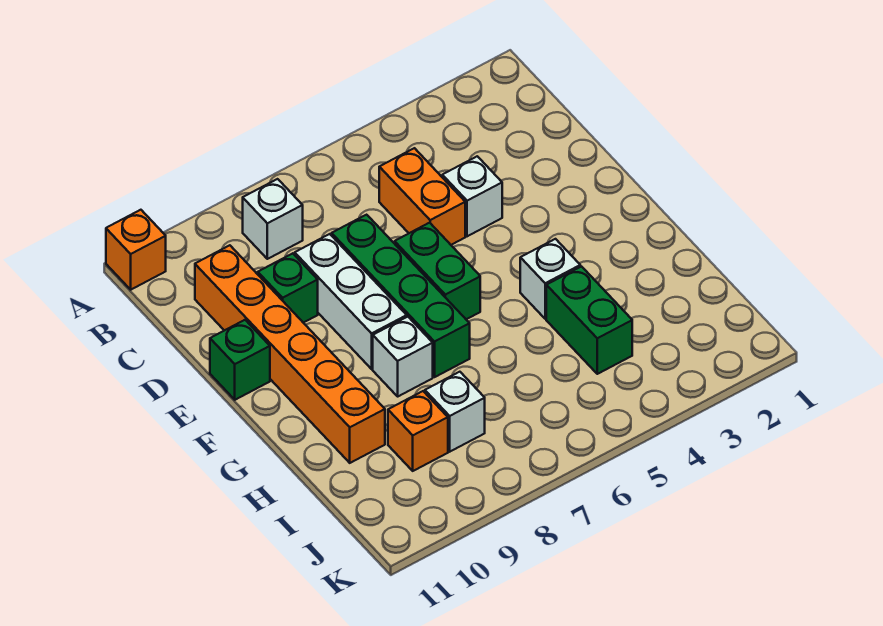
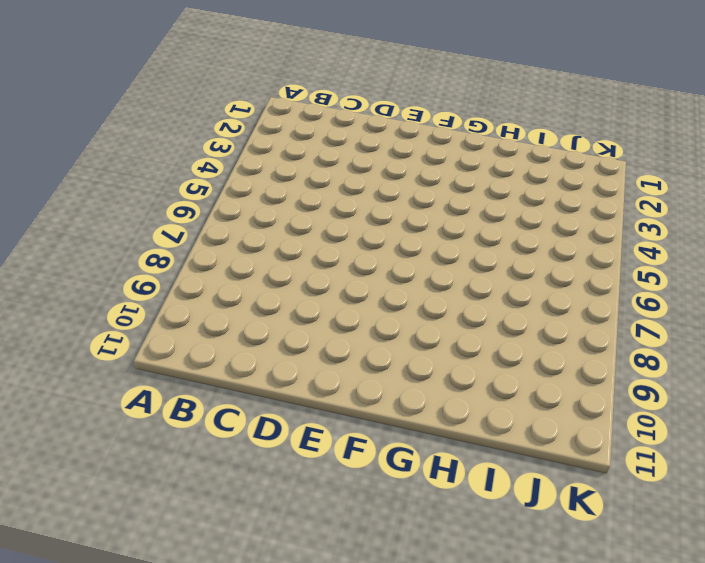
none -> orange brick A11 level 1
none -> white brick B8 level 1
none -> orange brick C5:D5 level 1

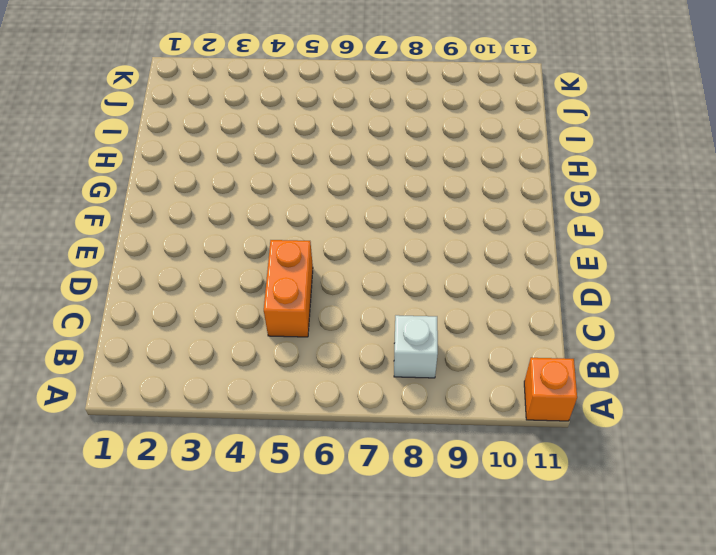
none -> orange brick C10:H10 level 1
none -> white brick D4 level 1
none -> green brick D7:G7 level 1

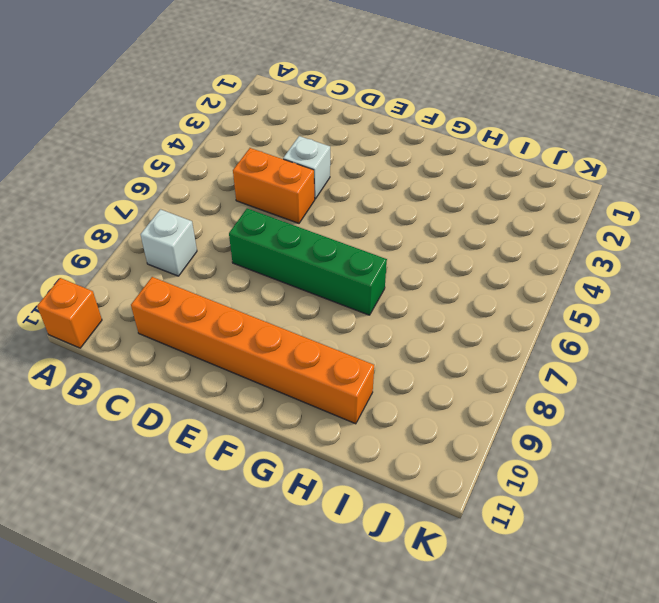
none -> white brick D8:F8 level 1
none -> green brick D9 level 1
none -> green brick E6:F6 level 1

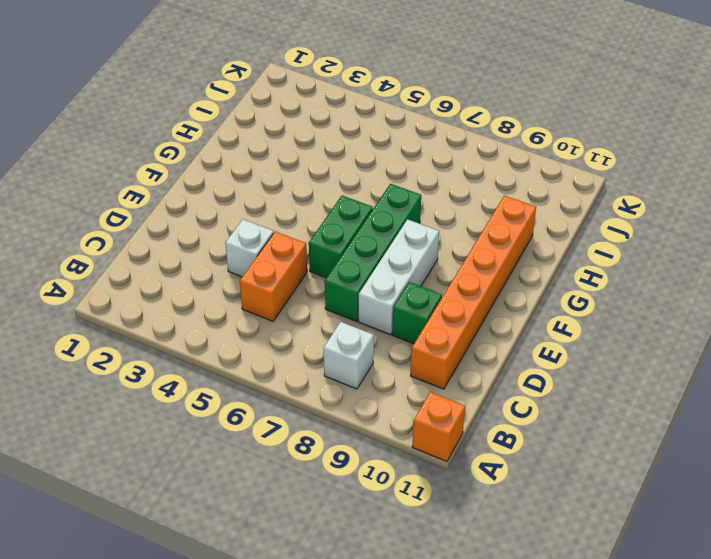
none -> green brick E11 level 1
none -> white brick G4 level 1
none -> white brick G8 level 1

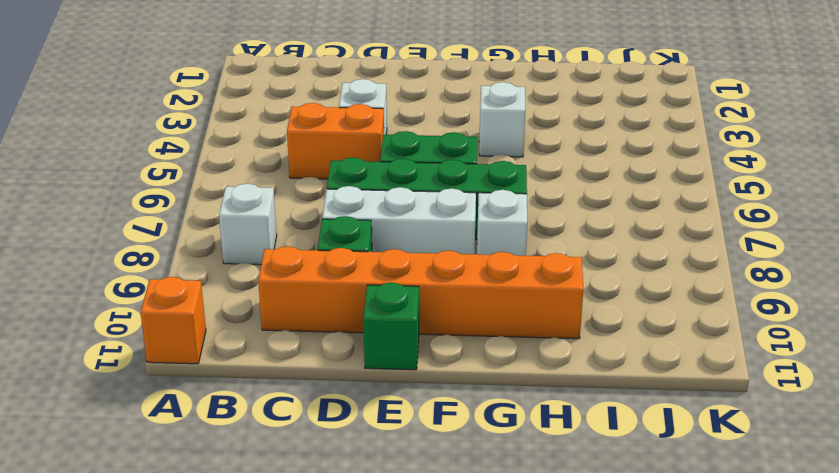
none -> green brick H4:I4 level 1
none -> white brick I8 level 1
none -> orange brick I9 level 1

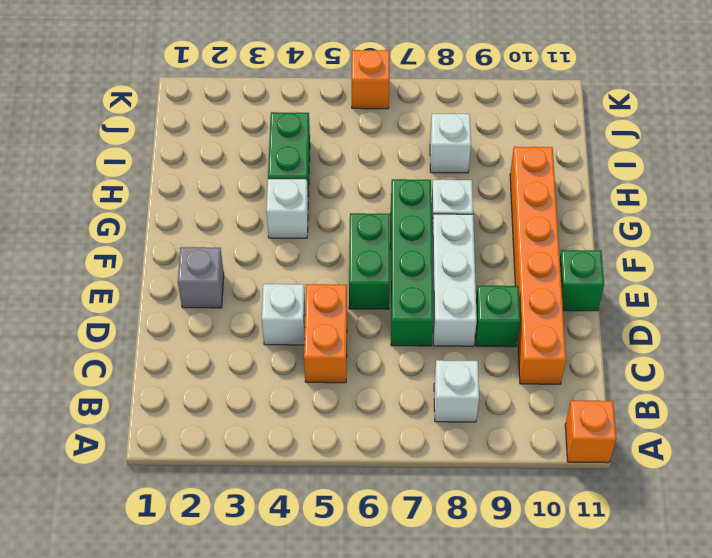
grey brick E2 level 1 -> none
orange brick K6 level 1 -> orange brick I9 level 1

